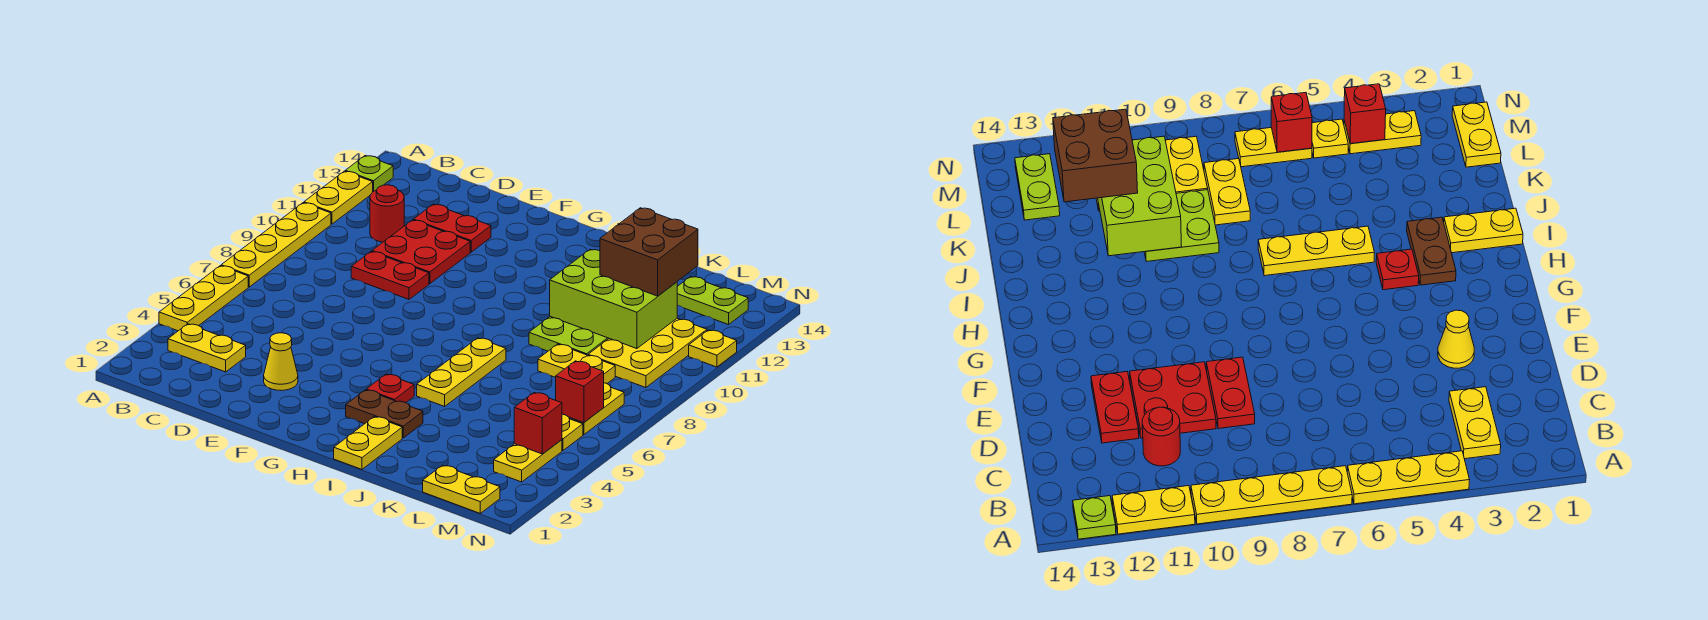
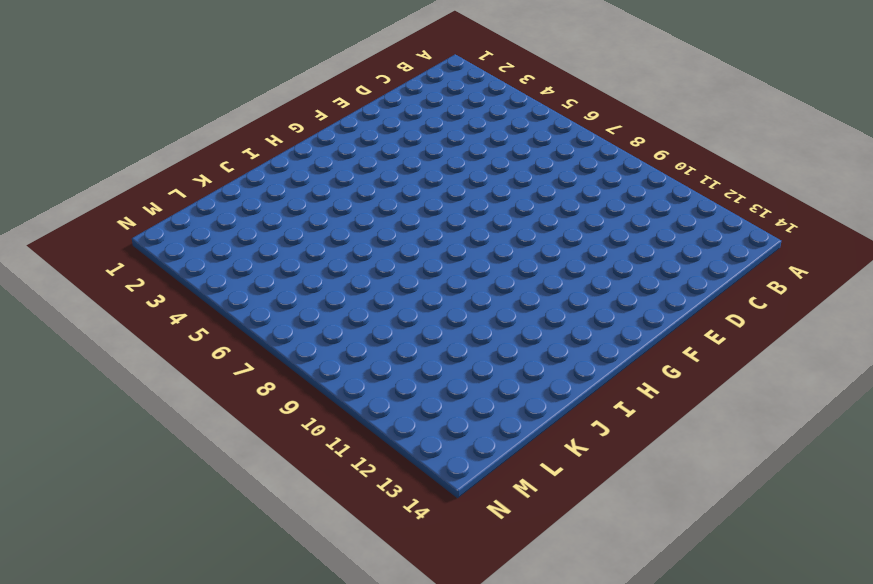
none -> yellow plate A4:A6 level 1
none -> yellow plate A7:A10 level 1
none -> yellow plate A11:A12 level 1

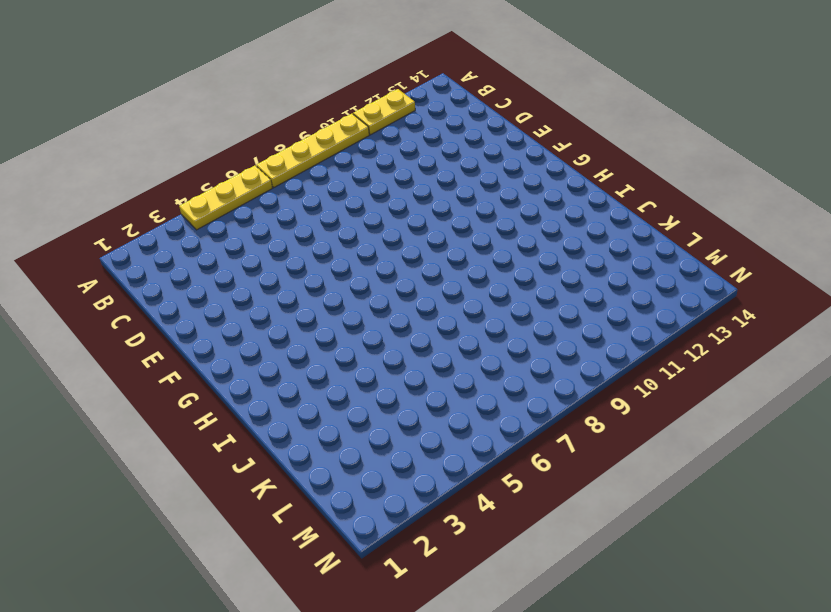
none -> lime plate A13 level 1
none -> yellow plate B3:C3 level 1
none -> red round brick C11 level 1

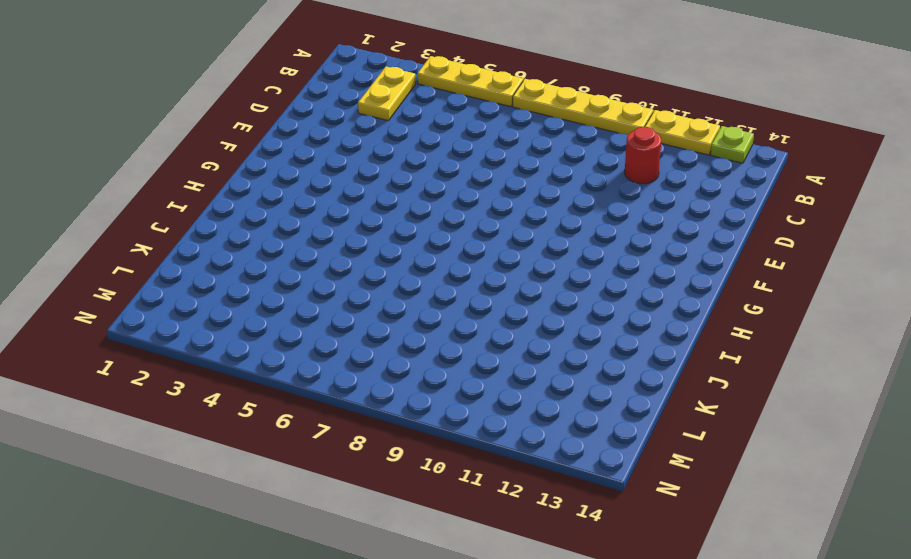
none -> red plate D9:E9 level 1
none -> red plate D10:E11 level 1
none -> red plate D12:E12 level 1

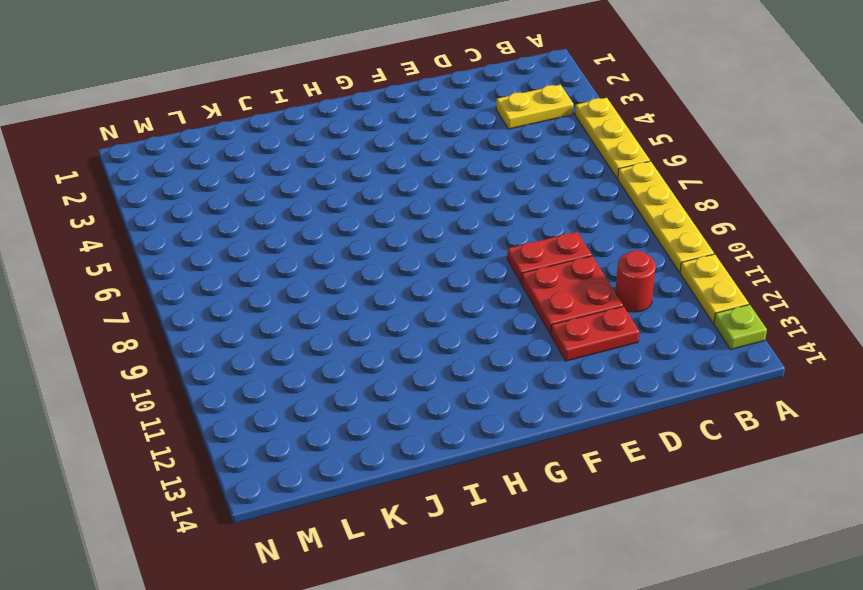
none -> yellow cone E3 level 1
none -> brown plate H3:I3 level 1
none -> red plate H4 level 1

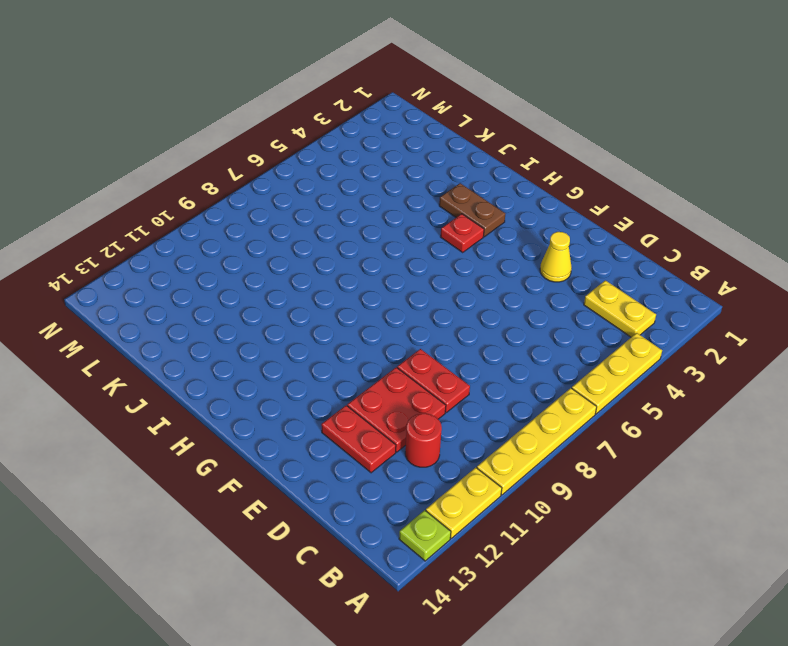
none -> yellow plate I1:I2 level 1
none -> yellow plate I5:I7 level 1
none -> lime plate J9:K10 level 1

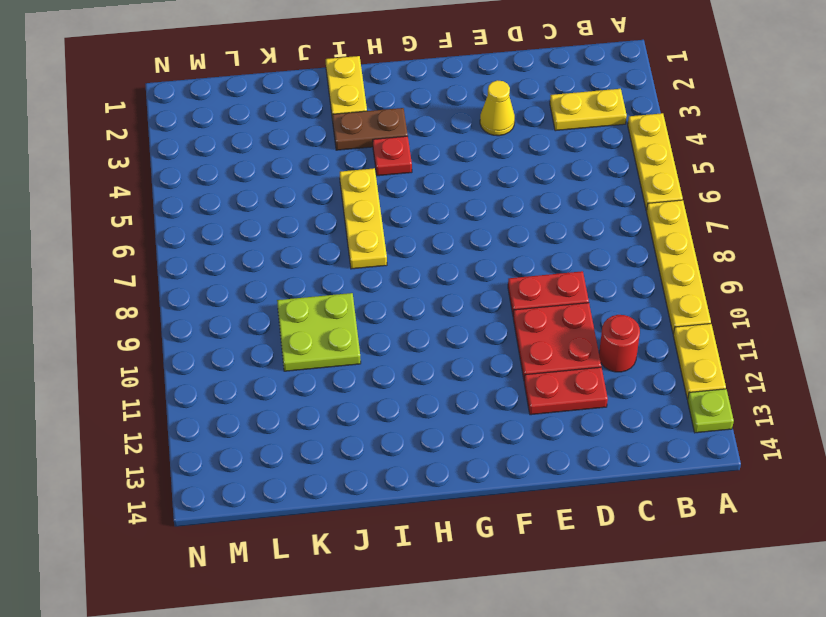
none -> yellow plate K8:L8 level 1
none -> yellow plate L1:M1 level 1
none -> yellow plate L9:M11 level 1

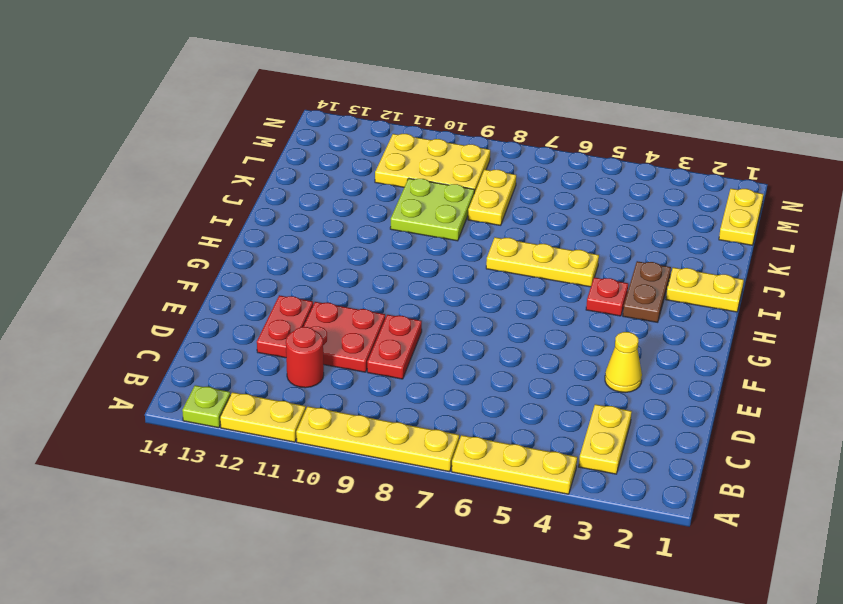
none -> lime plate L13:M13 level 1
none -> yellow plate M3:M4 level 1
none -> yellow plate M5 level 1

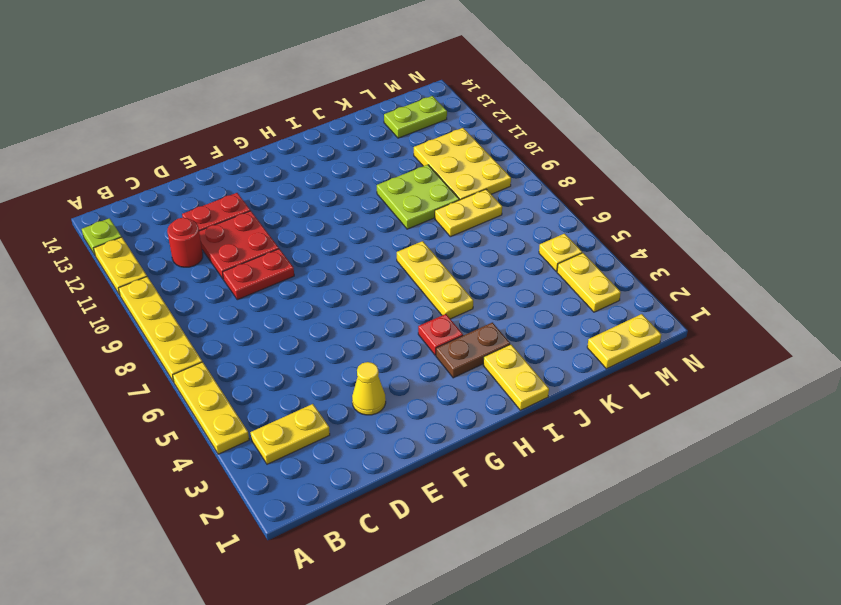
none -> yellow plate M6:M7 level 1
none -> yellow plate N11 level 1
none -> lime brick J10:L11 level 2

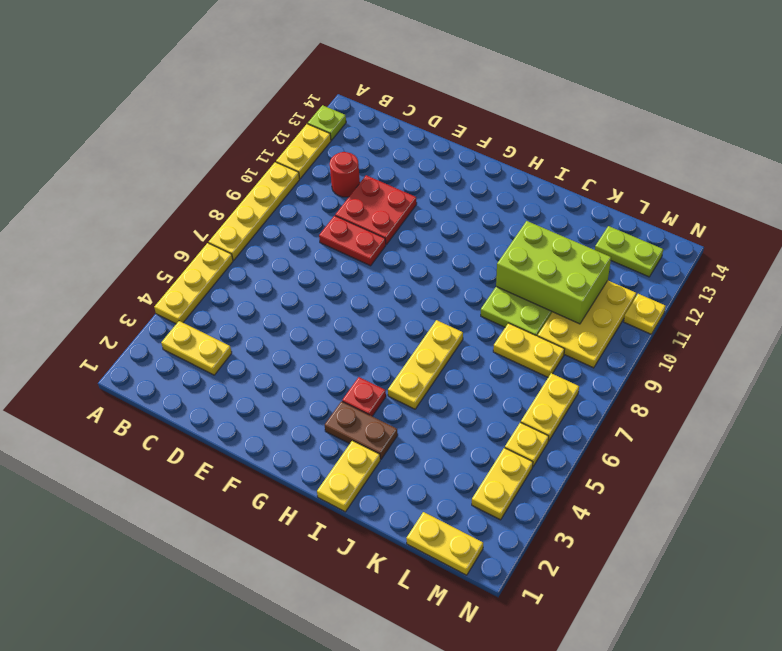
none -> red plate D12:E12 level 1
none -> yellow cone E3 level 1
none -> red brick M4 level 2

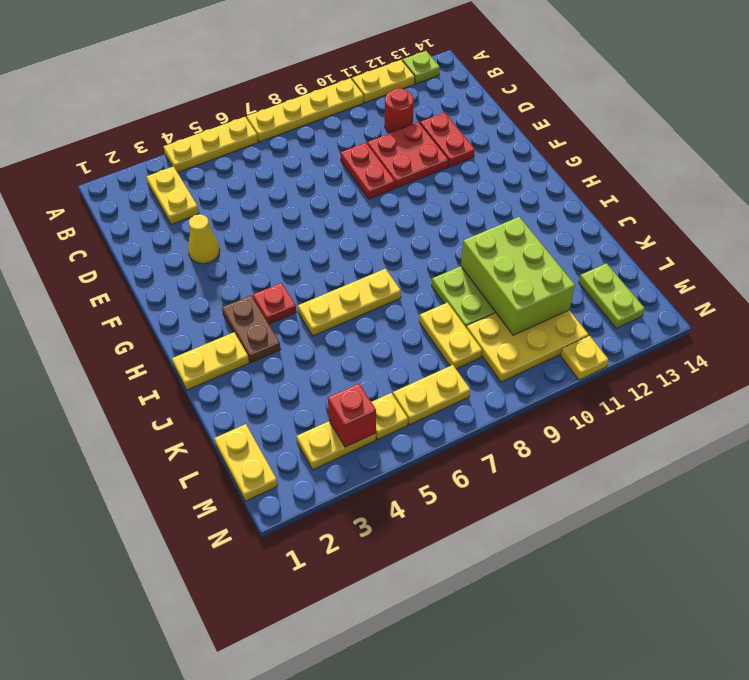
none -> red brick M6 level 2
none -> brown brick K11:L12 level 3

